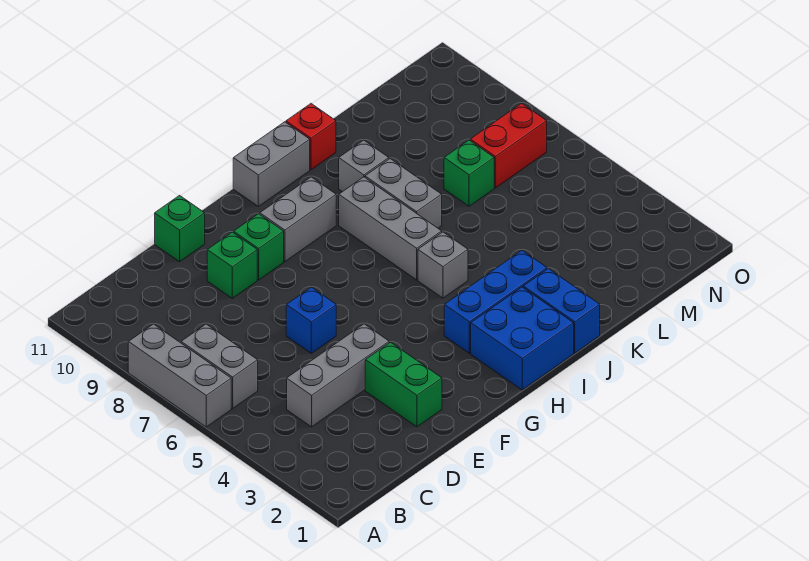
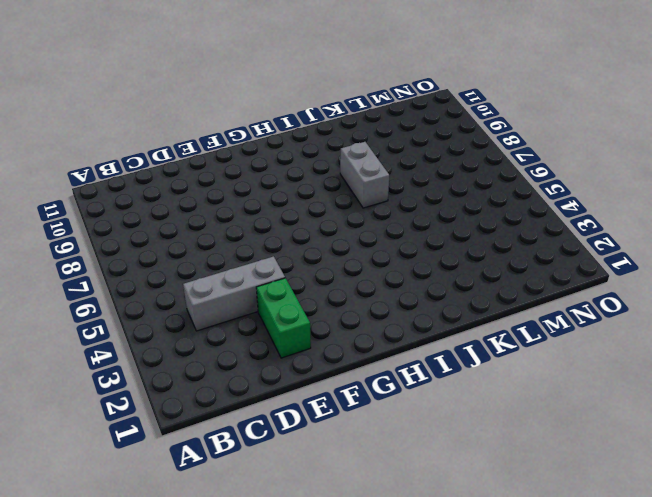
none -> grey brick A6:A8 level 1
none -> grey brick B6:B7 level 1
none -> blue brick E6 level 1

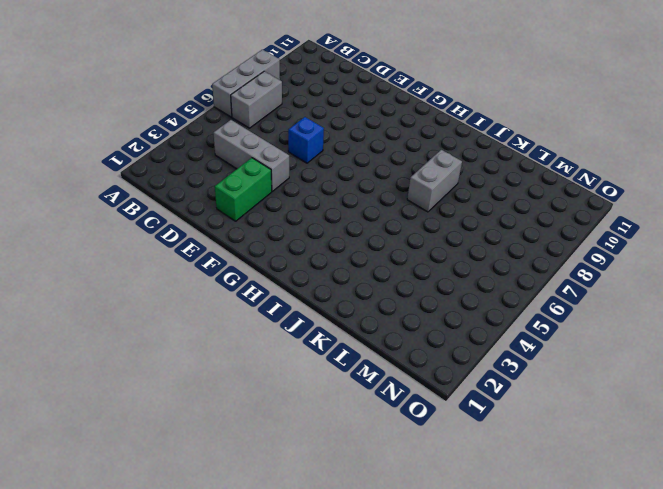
none -> green brick E9 level 1
none -> green brick E11 level 1
none -> green brick F9 level 1

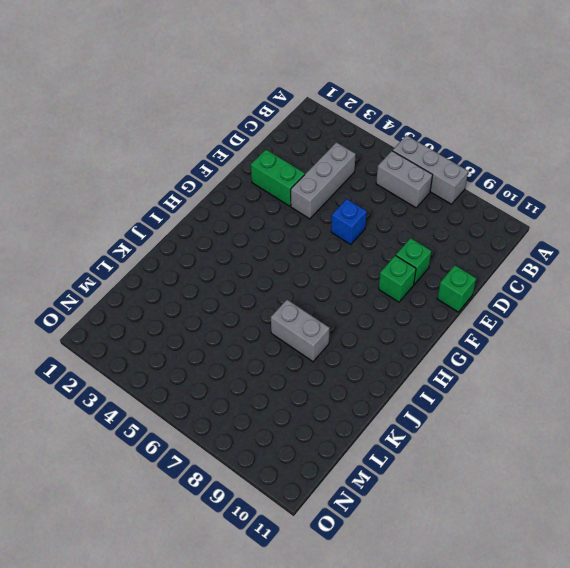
none -> grey brick G9:H9 level 1
none -> blue brick H1:I2 level 1
none -> blue brick H3:J3 level 1

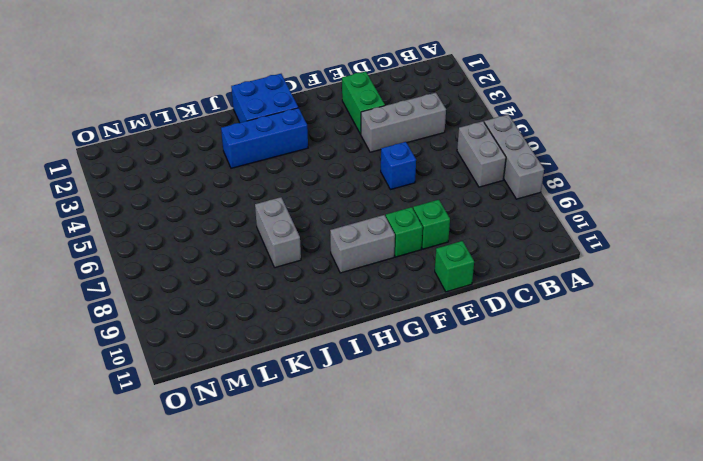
none -> grey brick H11:I11 level 1
none -> grey brick I5 level 1
none -> grey brick I6:I8 level 1

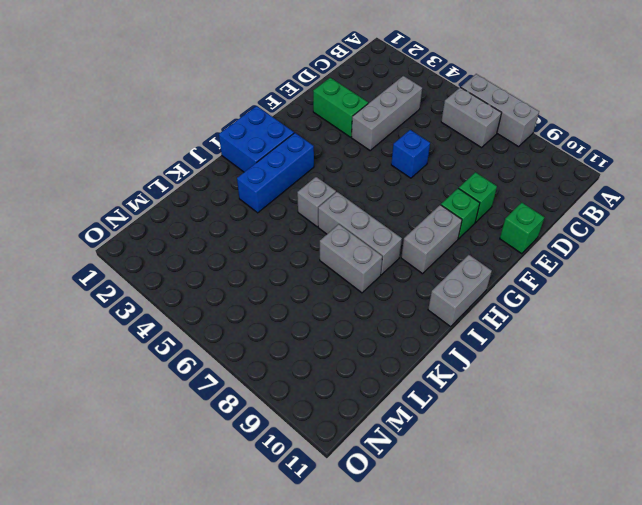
none -> blue brick J1:J2 level 1
none -> grey brick J9 level 1
none -> red brick J11 level 1

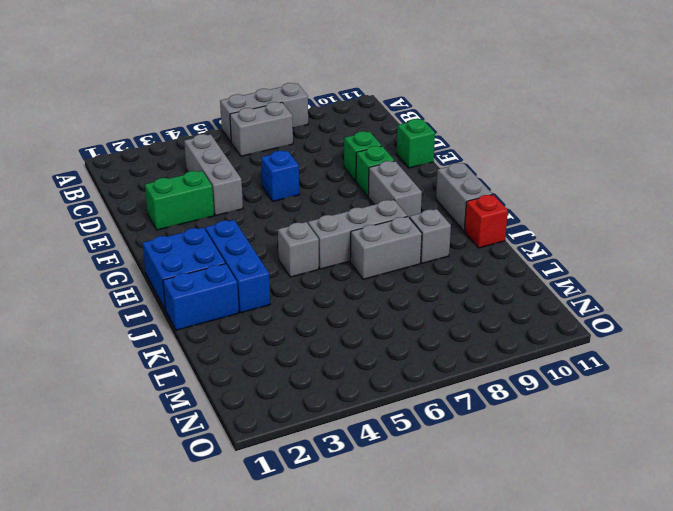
none -> green brick L7 level 1
none -> red brick M7:N7 level 1

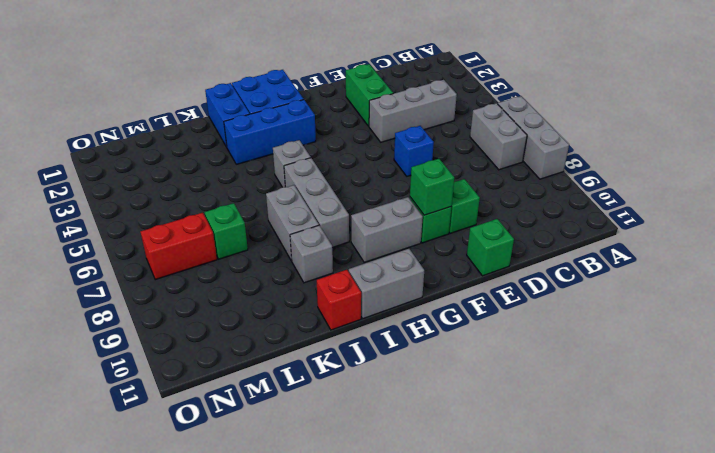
green brick F9 level 2 -> none

